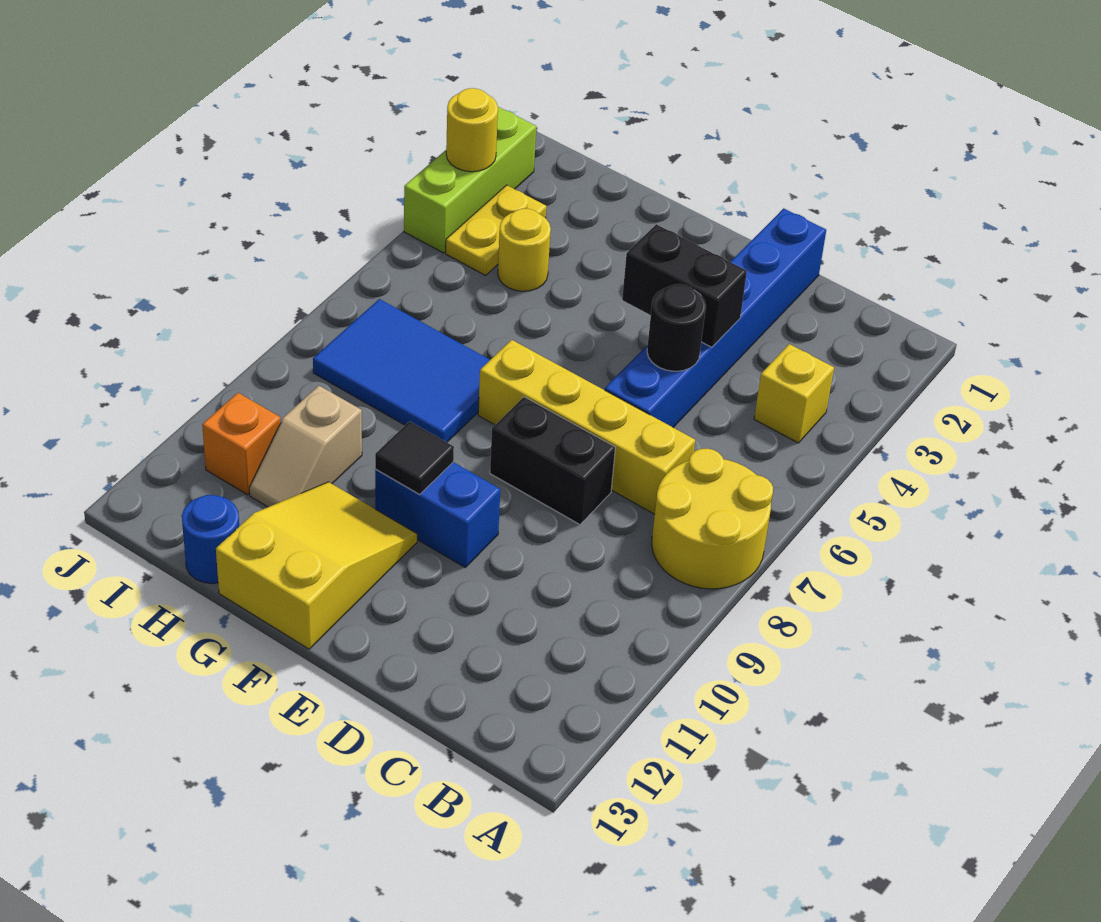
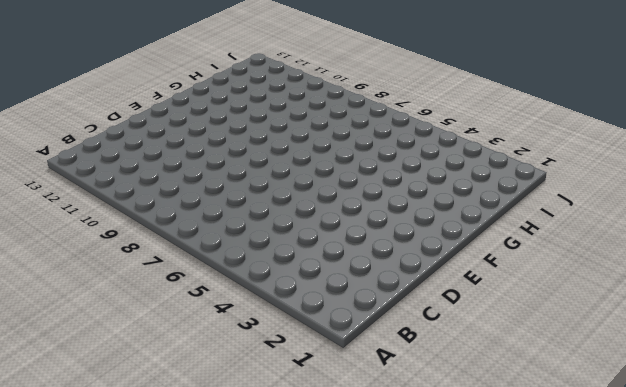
none -> yellow round brick A7:B8 level 1
none -> yellow brick B4 level 1
none -> yellow brick C7:F7 level 1

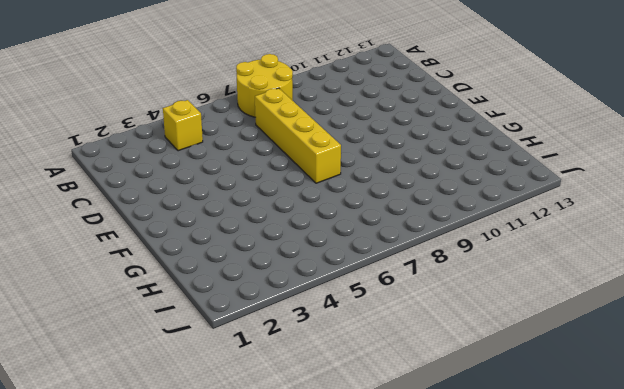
none -> blue brick D1:D6 level 1
none -> black brick D8:E8 level 1
none -> blue brick E10:F10 level 1

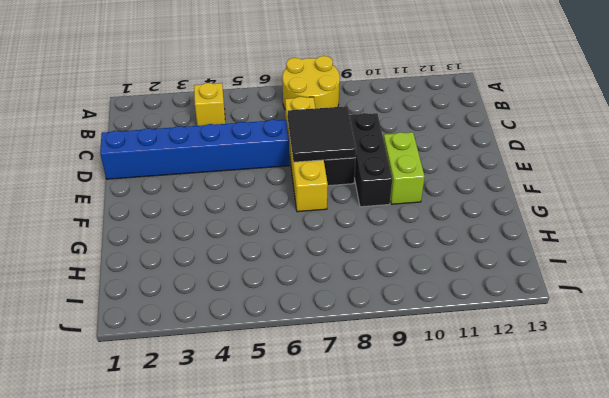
black tile D7:E8 level 2 -> none
black brick D9:F9 level 1 -> none
lime brick E10:F10 level 1 -> blue brick E10:F10 level 1
none -> yellow slope F11:G13 level 1 top 13
none -> blue tile G7:I8 level 1
none -> yellow round brick H4 level 1

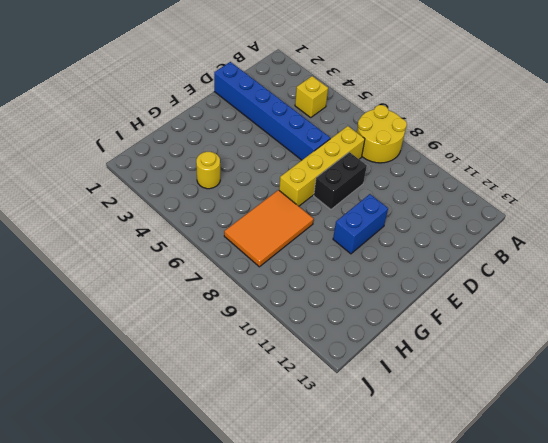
orange tile G7:I8 level 1 -> blue tile G7:I8 level 1
none -> yellow slope F11:G13 level 1 top 13
none -> tan slope H10:H11 level 1 top 10
none -> blue round brick H13 level 1

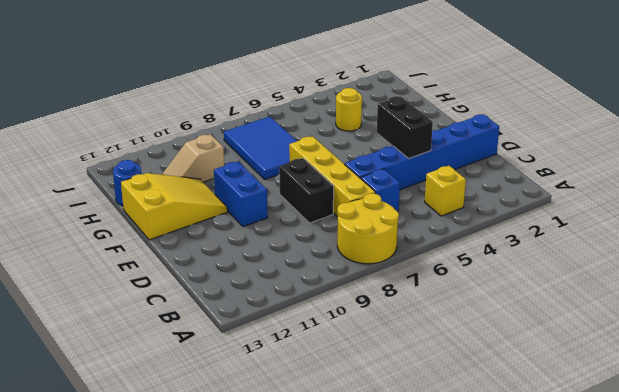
blue brick C6 level 1 -> none
none -> yellow plate I3:I4 level 1
none -> orange brick I11 level 1
none -> lime brick J2:J4 level 1

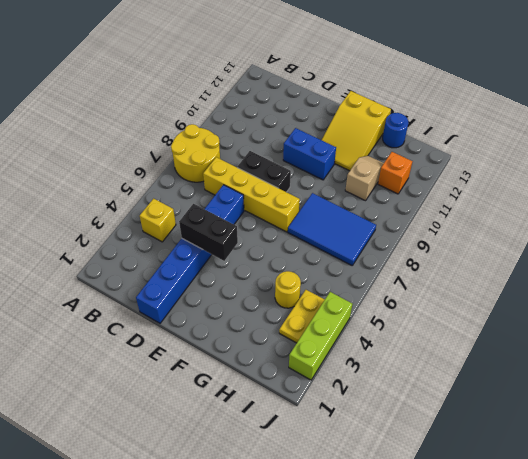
none -> black round brick D5 level 2
none -> black tile F10 level 2
none -> yellow round brick J3 level 2

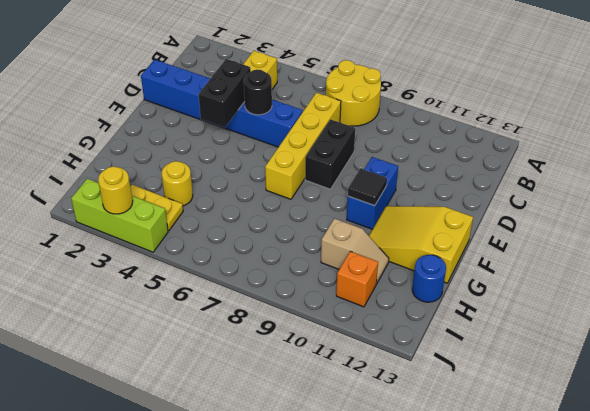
none -> blue tile G7:I8 level 1

